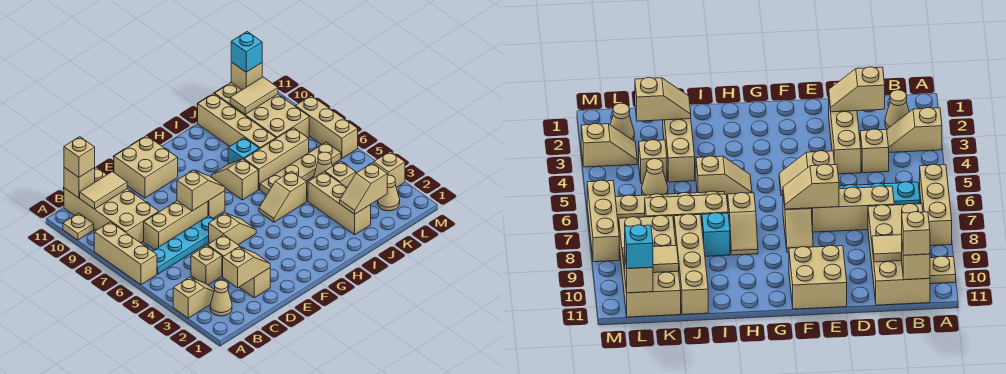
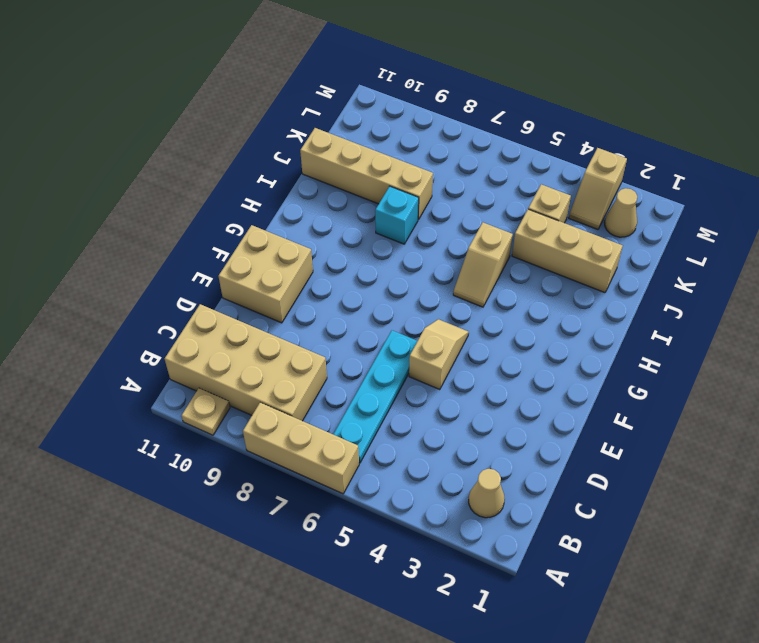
none -> tan slope A3:B3 level 1 top A
none -> tan brick C4 level 1
none -> tan brick C7:E7 level 1
none -> tan brick D2:D4 level 1

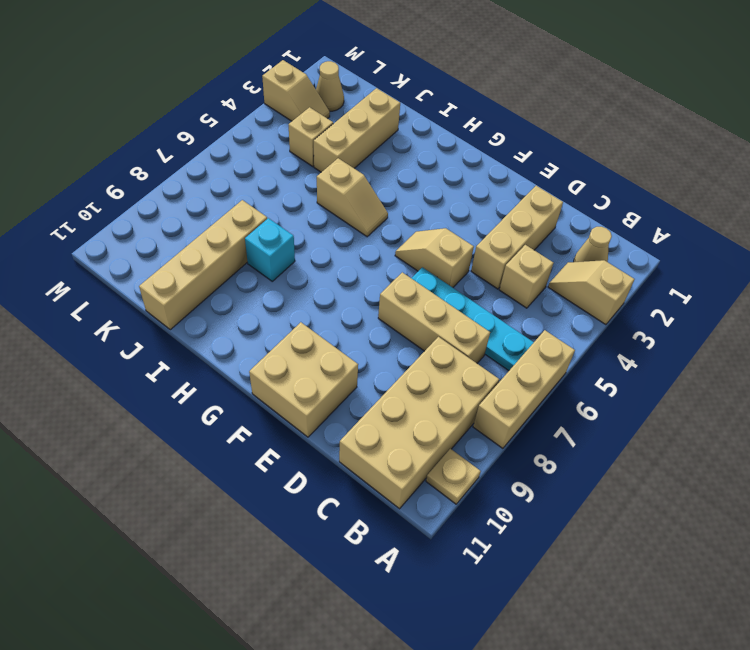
none -> tan slope F7:F8 level 1 top 7
none -> tan slope H7:H8 level 1 top 7
none -> tan plate I6:L6 level 1
none -> tan brick I7:K7 level 1

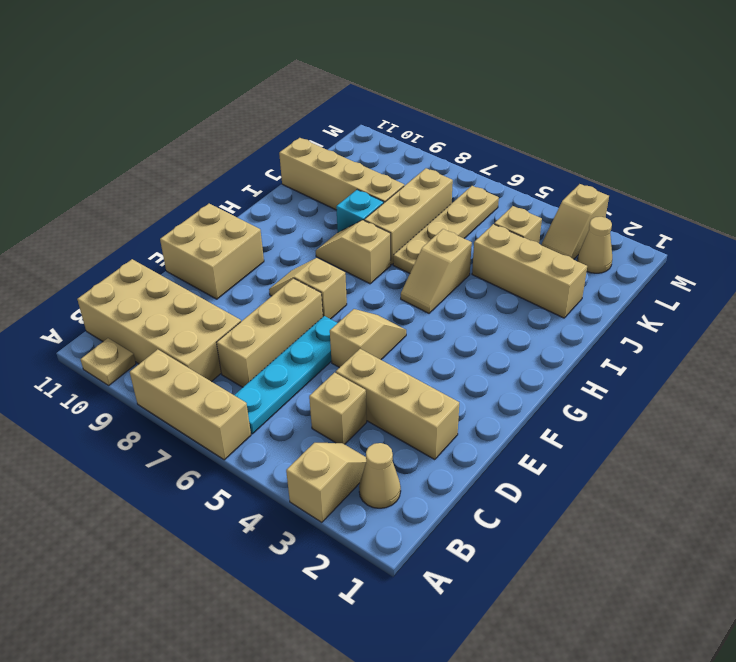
none -> tan cone K5 level 1
none -> tan brick K8:L11 level 1
none -> tan brick M6:M8 level 1
none -> tan tile B10:C10 level 2

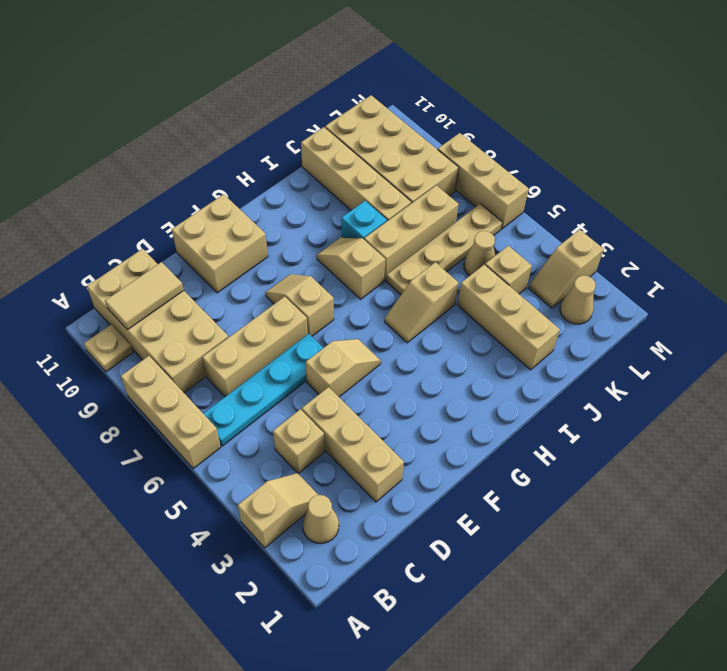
none -> tan brick B11 level 2
none -> tan slope C2:D2 level 2 top C
none -> tan slope E7:F7 level 2 top E
none -> tan slope J2:K2 level 2 top K

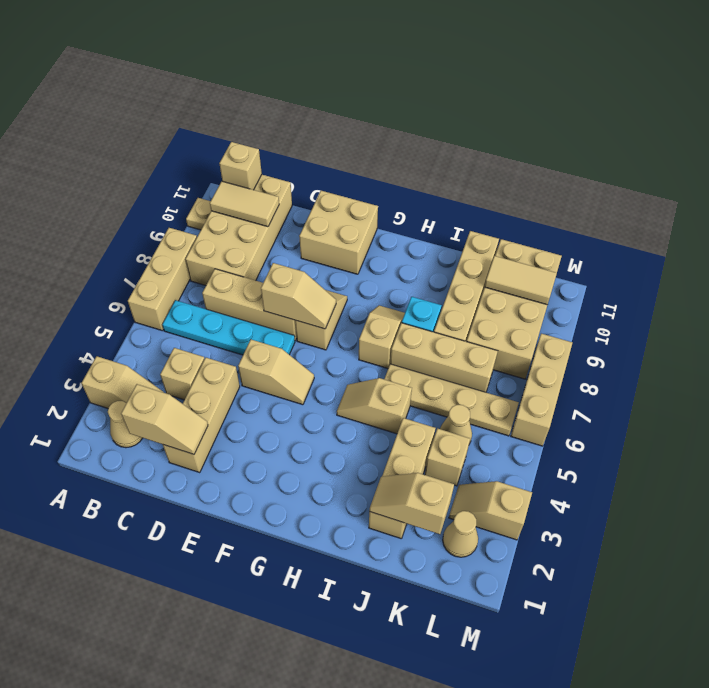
none -> tan brick L11 level 2
none -> tan brick B11 level 3
none -> cyan brick L11 level 3

